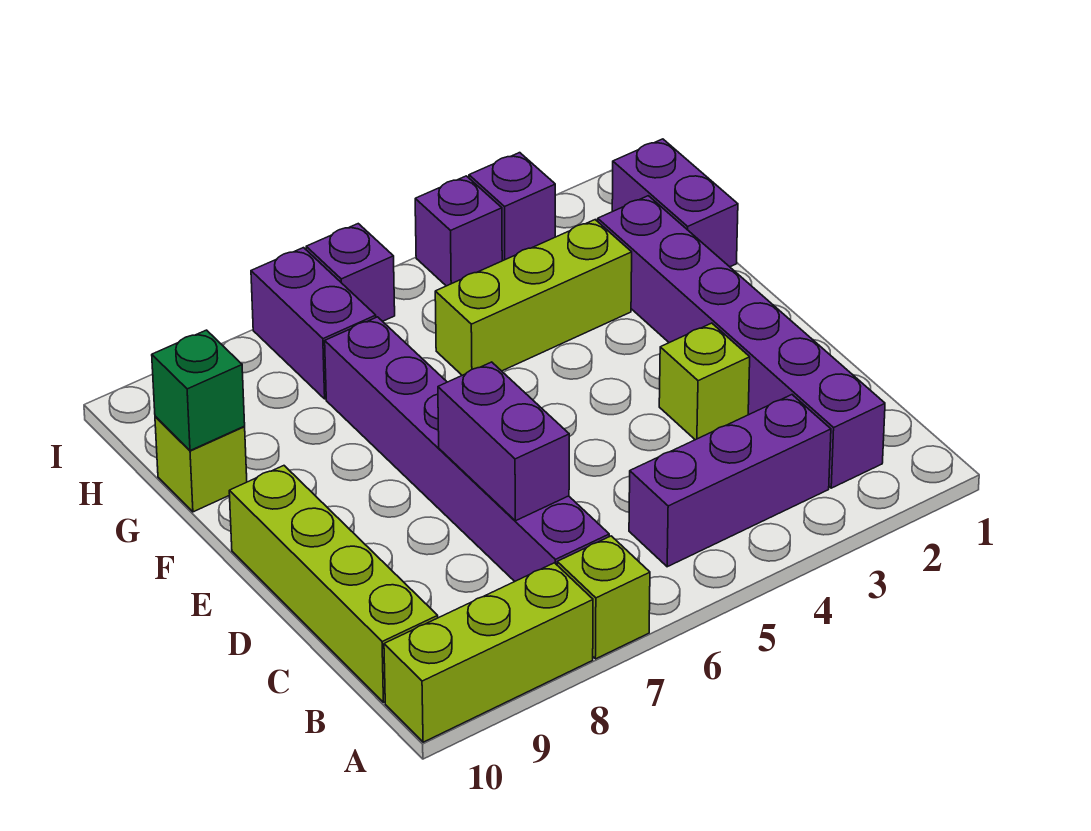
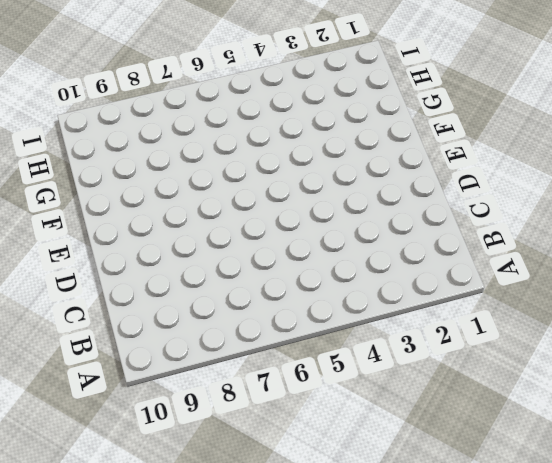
none -> lime brick A7 level 1
none -> lime brick A8:A10 level 1
none -> purple brick B2:G2 level 1

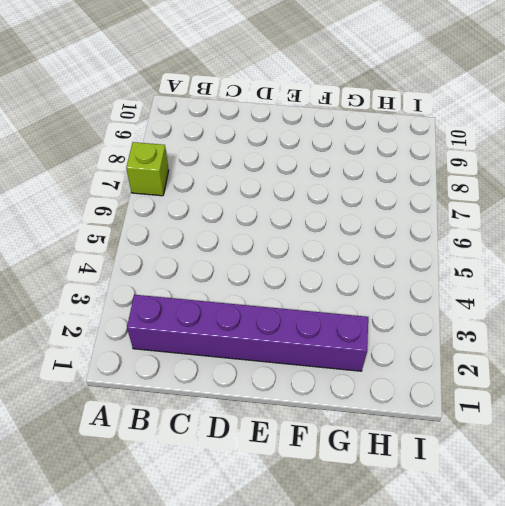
none -> lime brick A8:A10 level 1
none -> purple brick B3:B5 level 1
none -> purple brick B7:G7 level 1

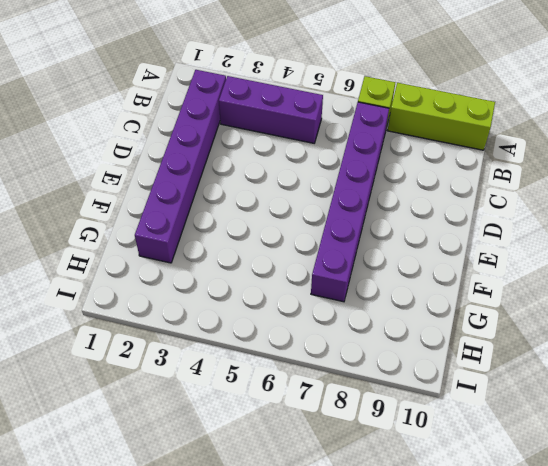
none -> lime brick B10:E10 level 1
none -> lime brick D3 level 1
none -> purple brick G1:H1 level 1

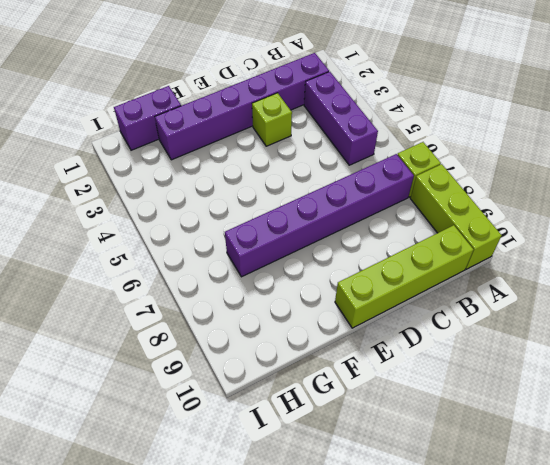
none -> lime brick G3:G5 level 1
none -> lime brick G10 level 1
none -> purple brick H7:I7 level 1

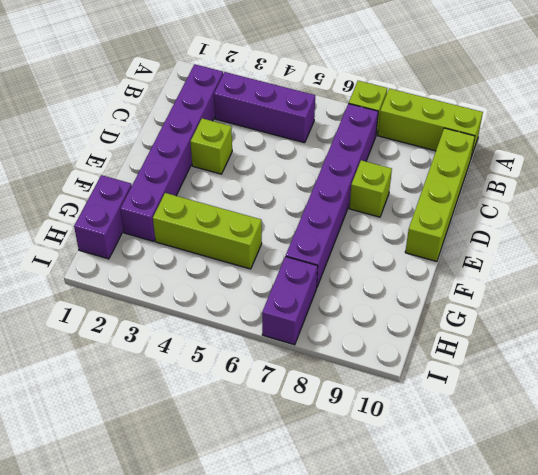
lime brick D8 level 1 -> lime brick G10 level 1
none -> purple brick I3 level 1
none -> purple brick I4 level 1
none -> purple brick I6 level 1

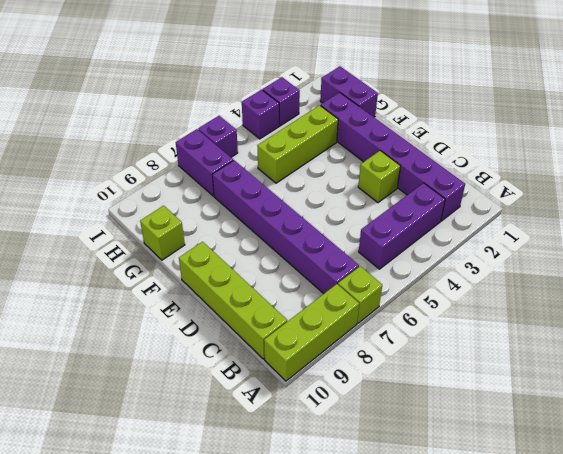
none -> purple brick C7:D7 level 2
none -> green brick G10 level 2

